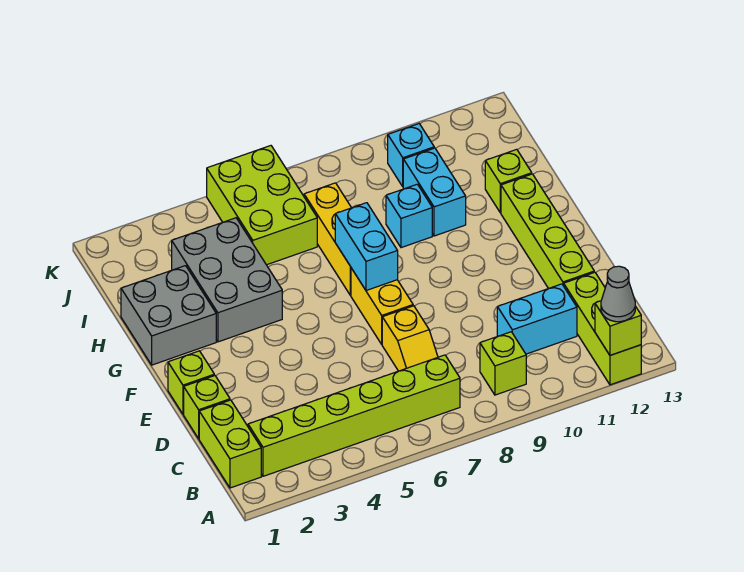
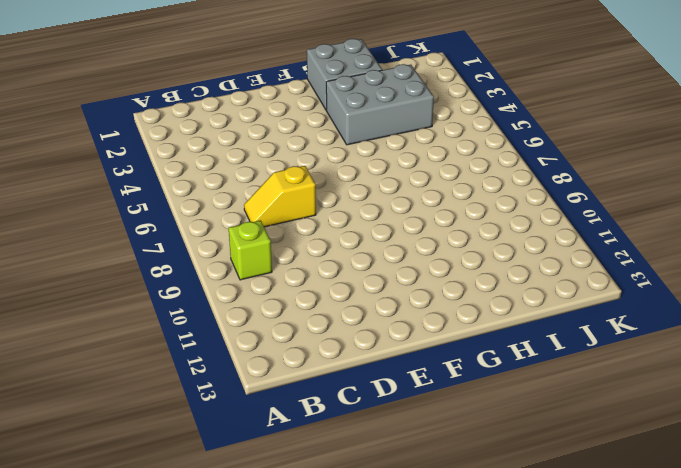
none -> lime brick A12:C12 level 1
none -> lime brick B1:C1 level 1
none -> lime brick B2:B7 level 1

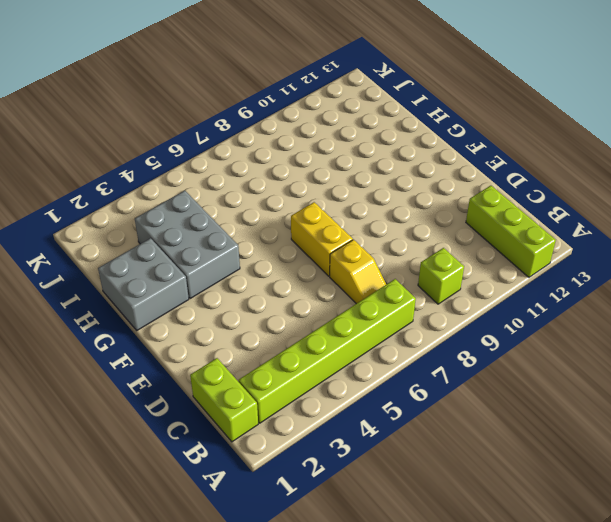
none -> cyan brick C10:C11 level 1
none -> lime brick D1 level 1
none -> lime brick D12:G12 level 1

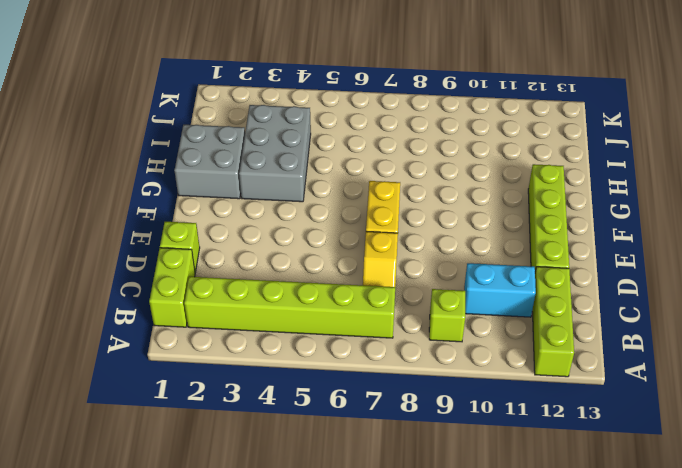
none -> lime brick E1 level 1
none -> yellow brick G7:I7 level 1
none -> cyan brick H9 level 1

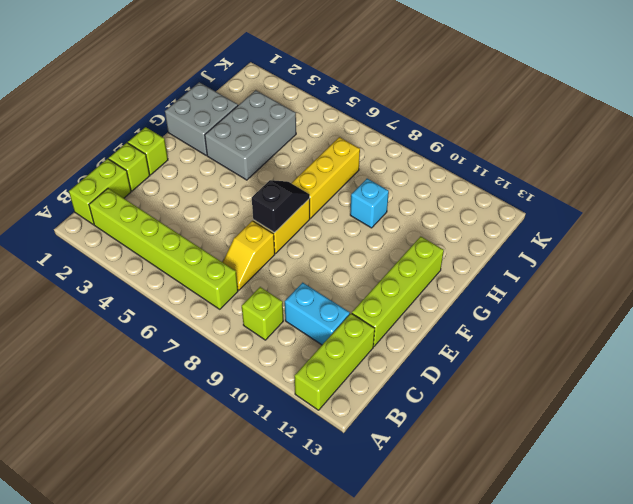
black slope E7:F7 level 2 top E -> cyan brick F7:G7 level 2
none -> cyan brick H10:I10 level 1
none -> lime brick H12 level 1
none -> lime brick I5:K6 level 1

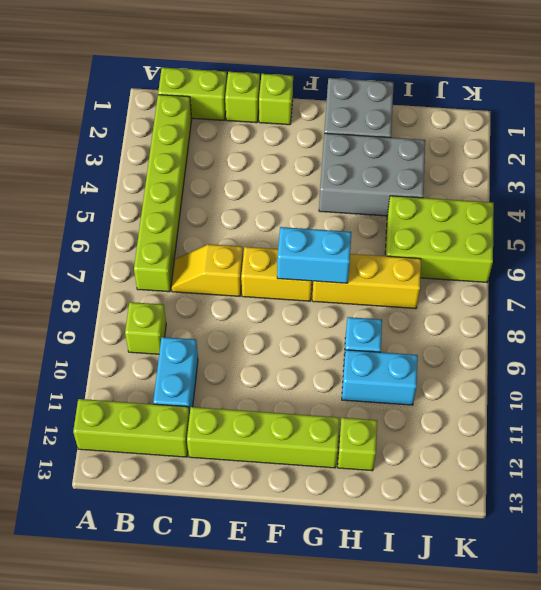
none -> cyan brick J10 level 1
none -> lime brick A12 level 2
none -> grey cone A12 level 3

